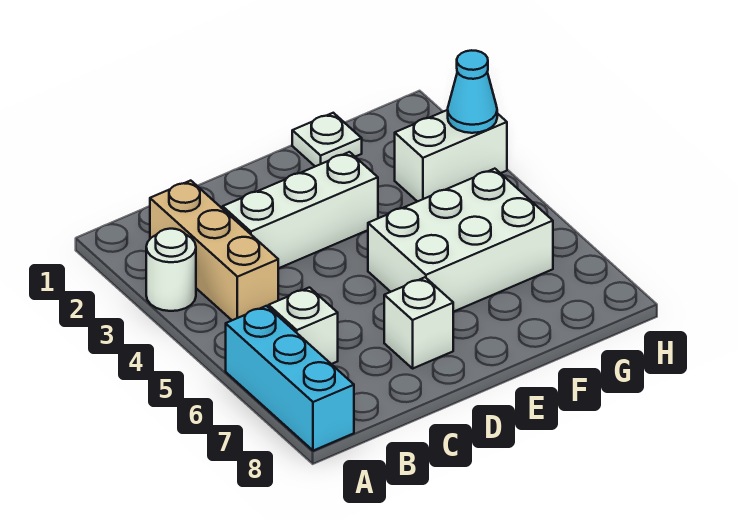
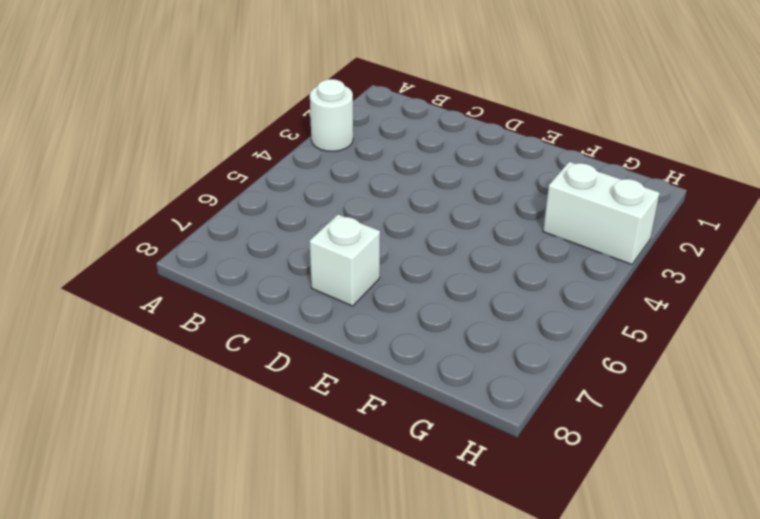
none -> cyan brick A6:A8 level 1
none -> tan brick B2:B4 level 1

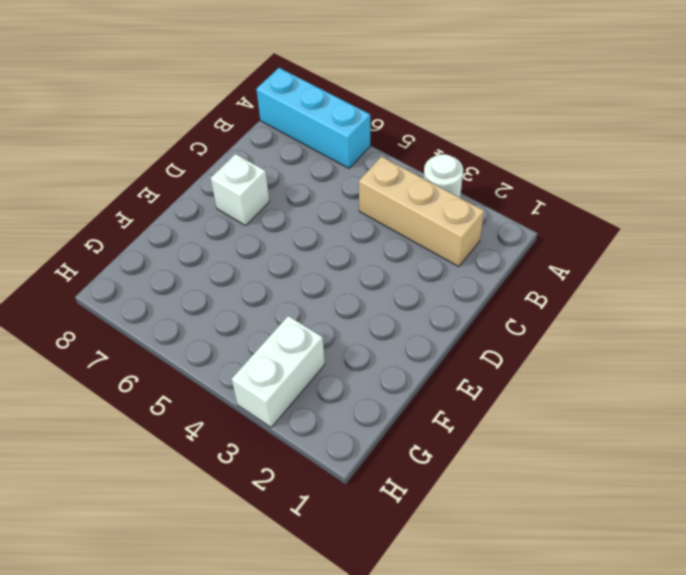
none -> white brick B6 level 1
none -> white brick C3:E3 level 1

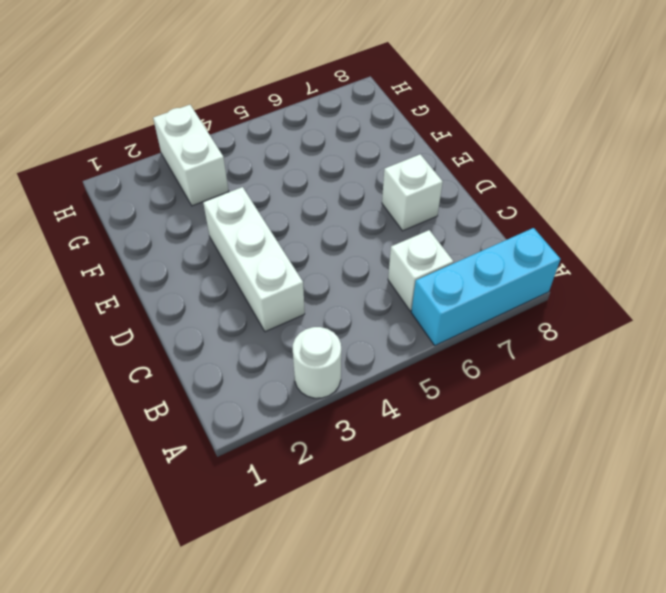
none -> tan brick B2:B4 level 1
none -> white brick E5:G6 level 1

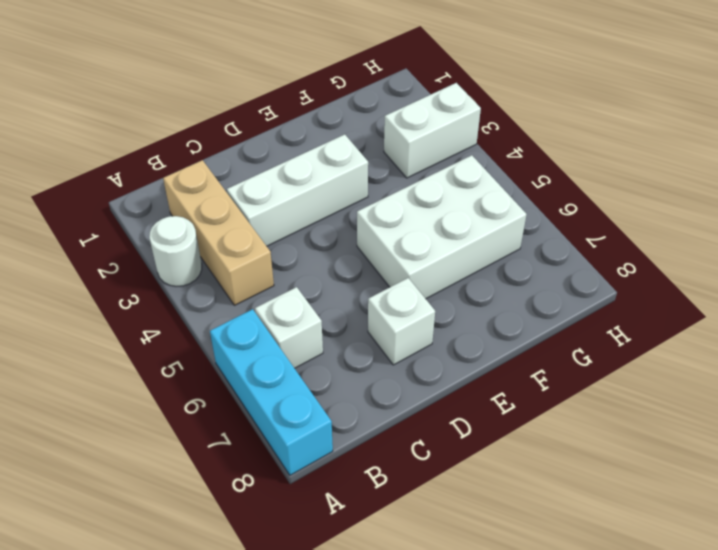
none -> white plate F1 level 1
none -> cyan cone H3 level 2

